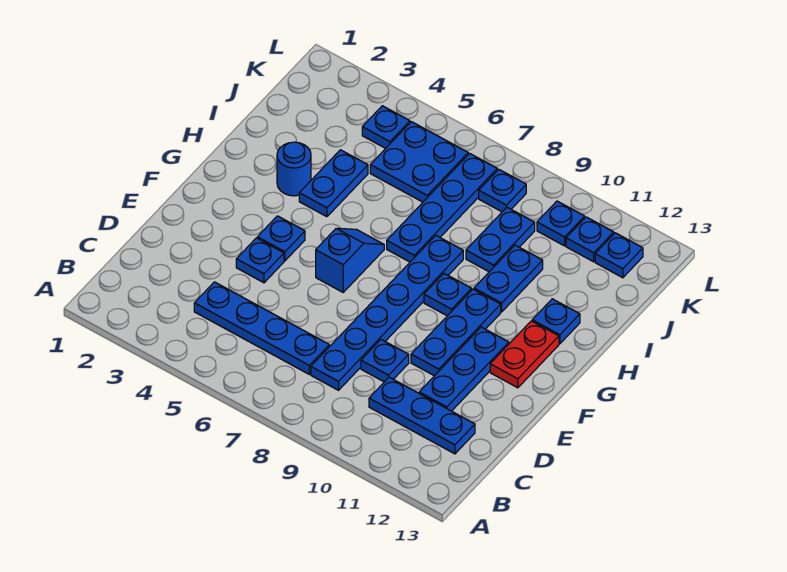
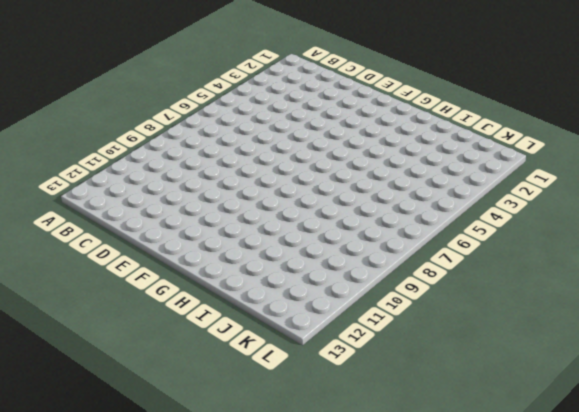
none -> blue plate C4:C7 level 1
none -> blue plate C8:H8 level 1
none -> blue plate C10:C12 level 1

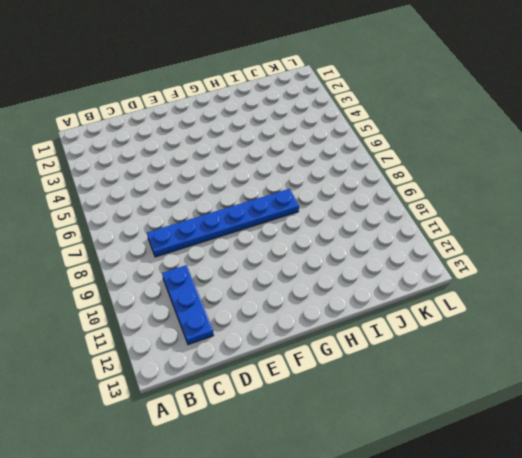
none -> blue plate C4:C7 level 1
none -> blue plate D9 level 1
none -> blue plate D11:F11 level 1

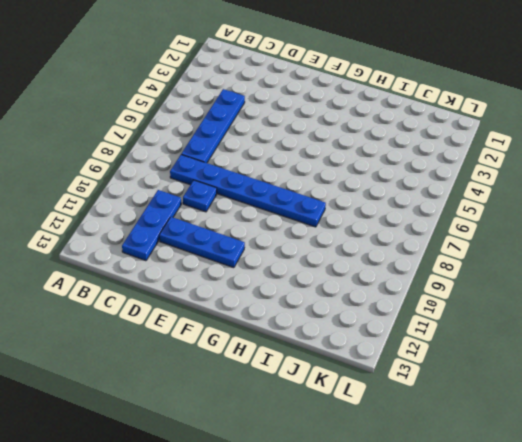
none -> blue plate E4 level 1
none -> blue plate E10:G10 level 1
none -> blue plate F4 level 1

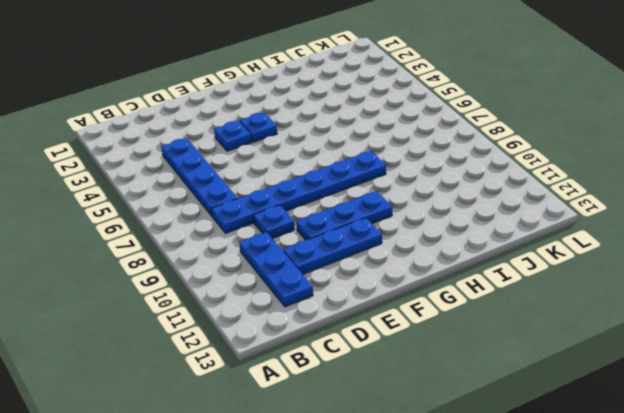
none -> blue slope F6:G6 level 1 top F
none -> red plate F12:G12 level 1
none -> blue plate G9 level 1

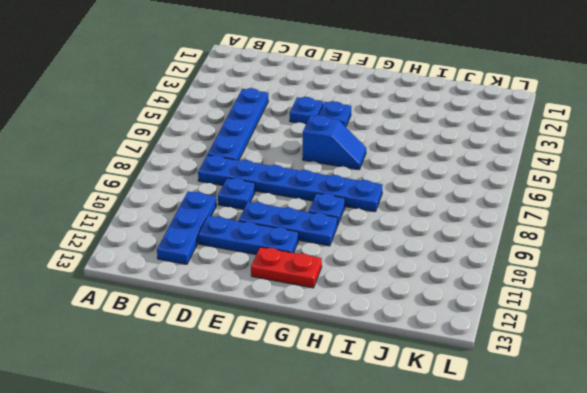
none -> blue round brick H3 level 1
none -> blue plate H4:I4 level 1
none -> blue plate H7:K7 level 1

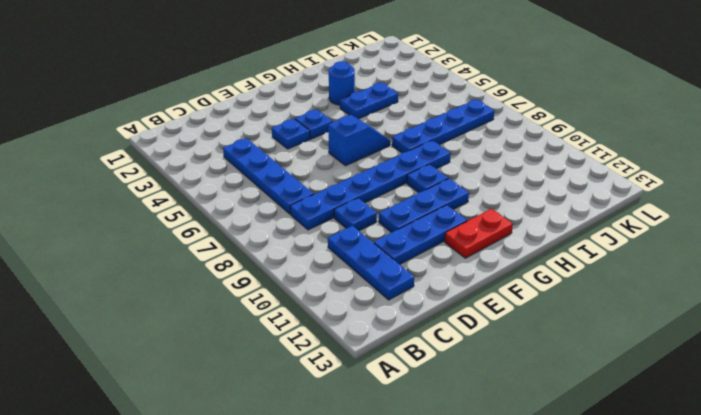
none -> blue plate H10:I10 level 1
none -> blue plate H12 level 1
none -> blue plate I9:J9 level 1

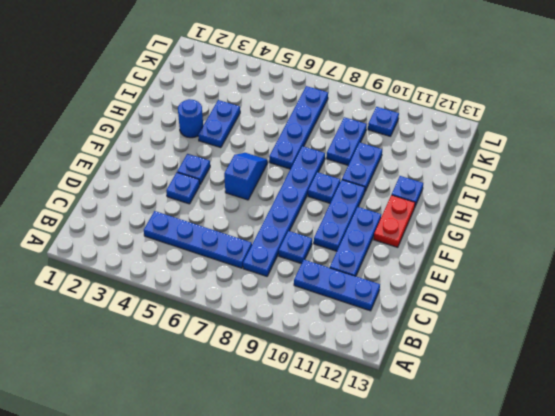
none -> blue plate J5:K6 level 1
none -> blue plate K4 level 1
none -> blue plate K8 level 1

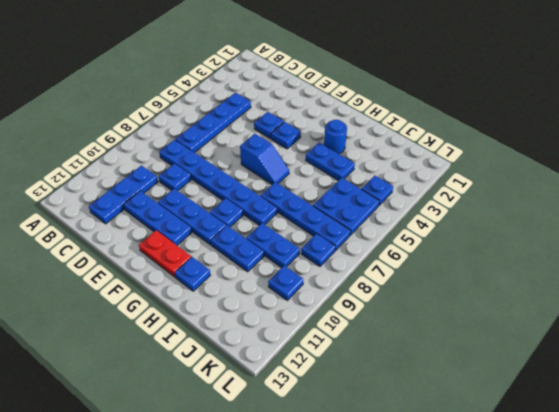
none -> blue plate K11 level 1
none -> blue plate K12 level 1

